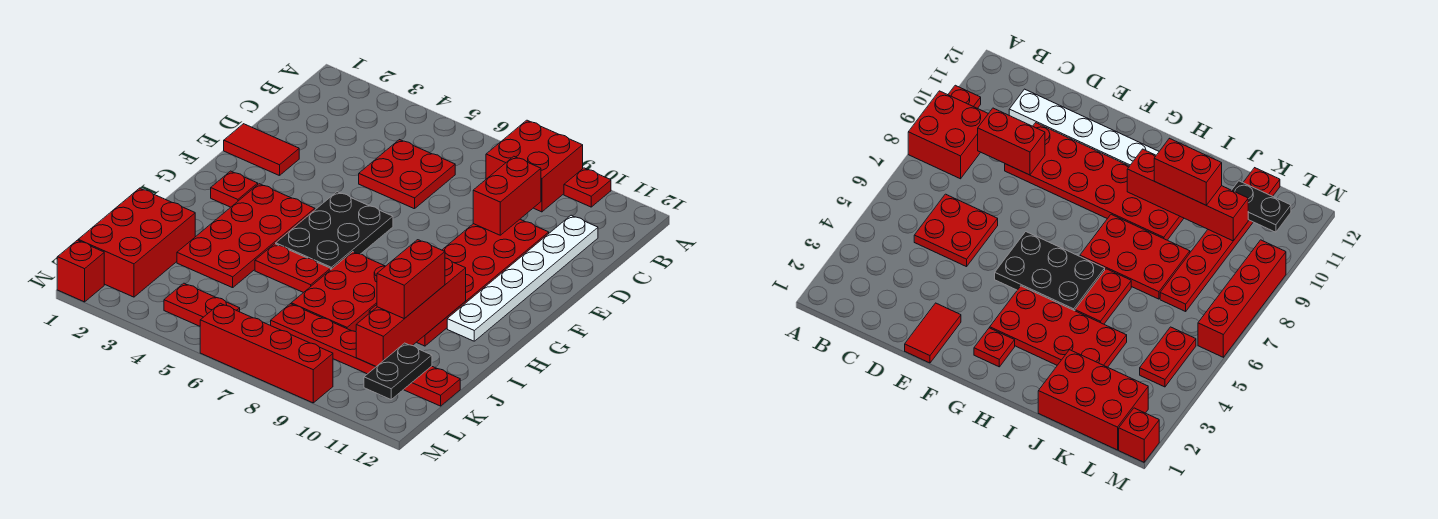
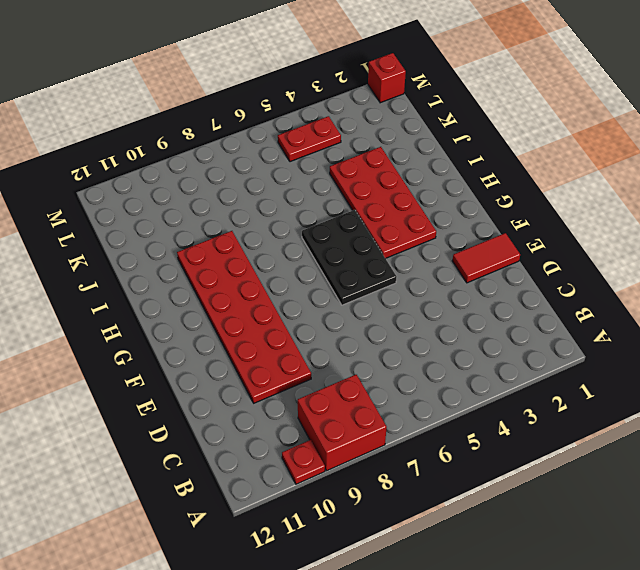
none -> red plate C5:D6 level 1
none -> white plate C11:H11 level 1
none -> red plate G2 level 1

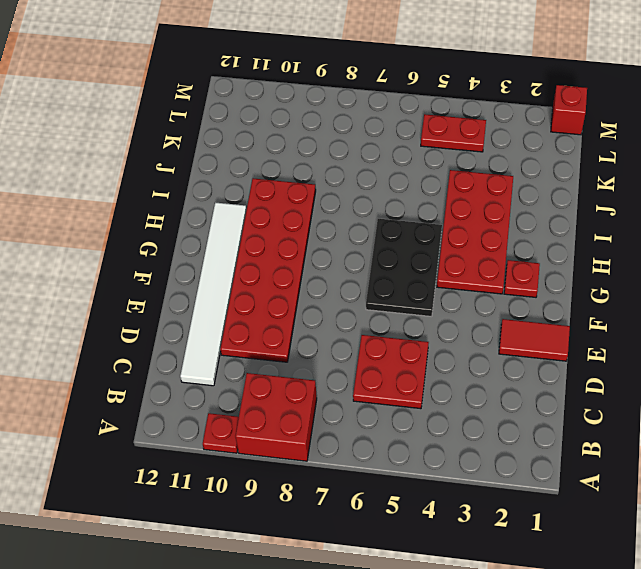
white tile C11:H11 level 1 -> white plate C11:H11 level 1
none -> red plate H7:J8 level 1
none -> red plate I5:I6 level 1
none -> red brick J1:L2 level 1

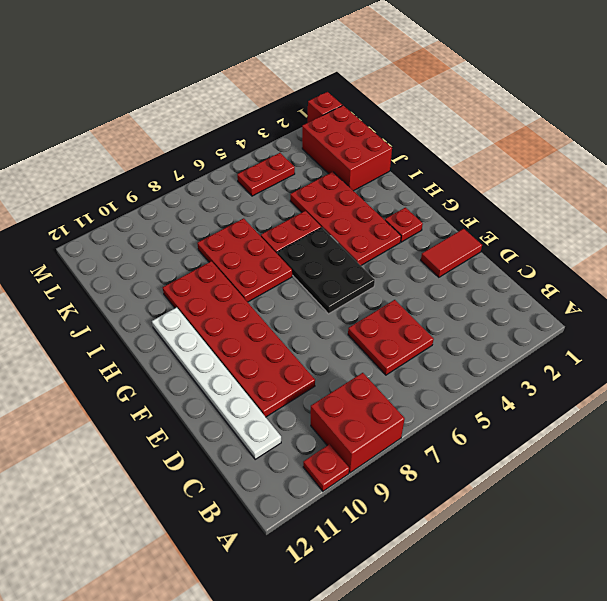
none -> red plate K7:K12 level 1
none -> red brick M6:M9 level 1
none -> red brick C9:D9 level 2

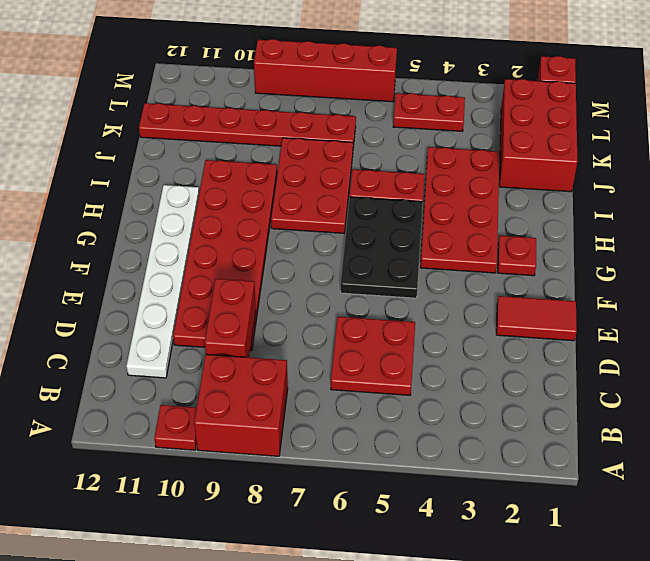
none -> red brick H10:K10 level 2
none -> black plate K11:L11 level 2
none -> red brick I10:J10 level 3

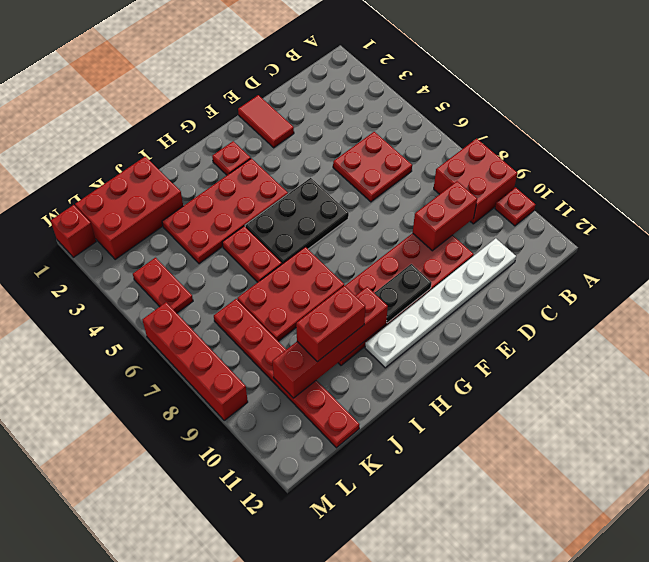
black plate F10:G10 level 2 -> black plate K11:L11 level 2

